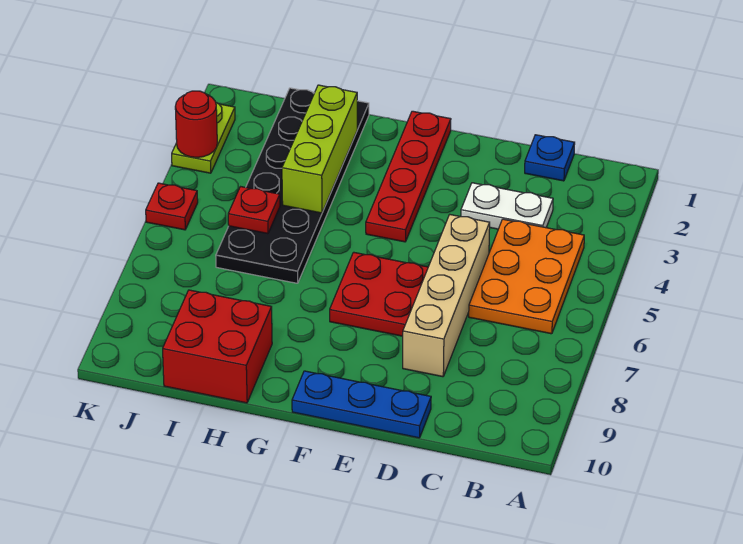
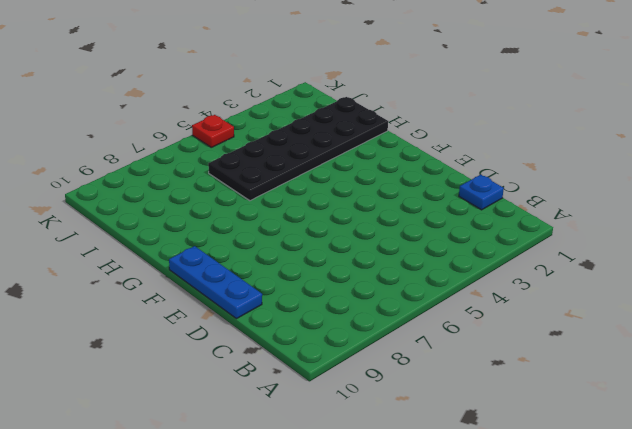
none -> orange plate B4:C6 level 1
none -> white plate C3:D3 level 1
none -> tan brick D5:D8 level 1

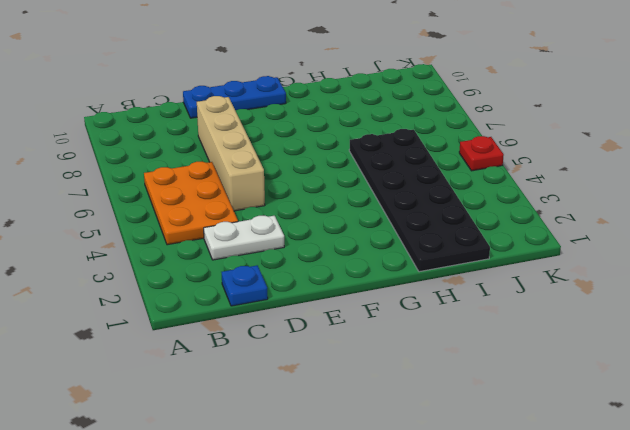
none -> red plate E6:F7 level 1
none -> red plate F1:F4 level 1
none -> red brick H9:I10 level 1

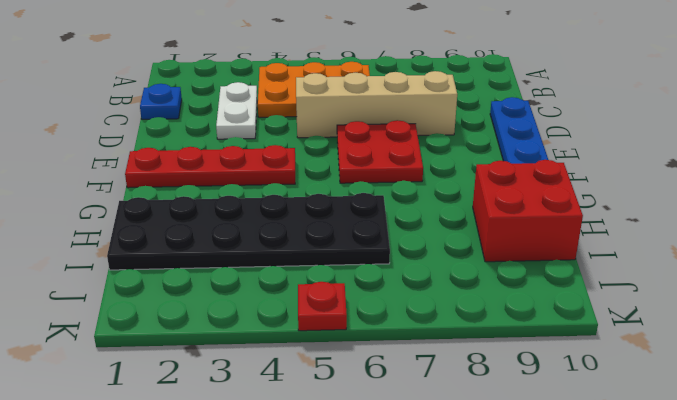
none -> lime plate K2:K3 level 1
none -> lime brick H2:H4 level 2
none -> red plate I5 level 2

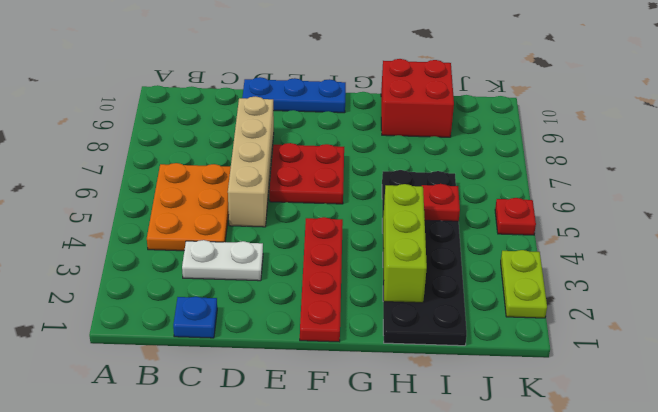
none -> red round brick K3 level 2

